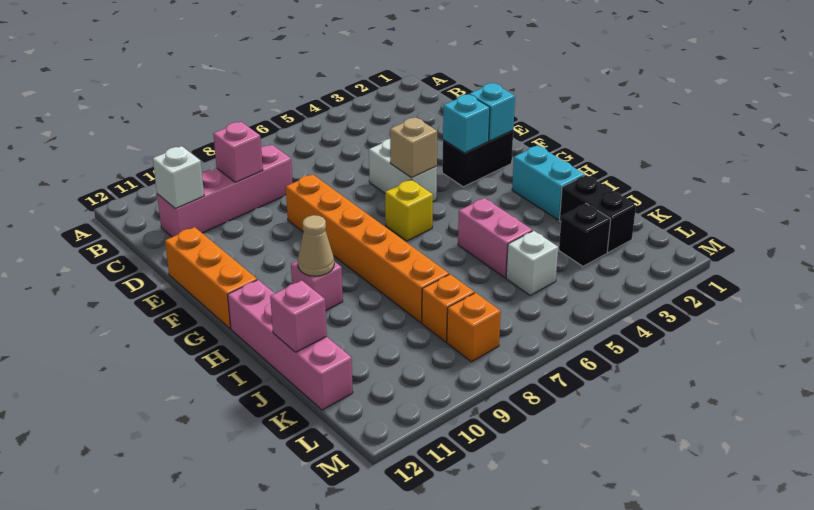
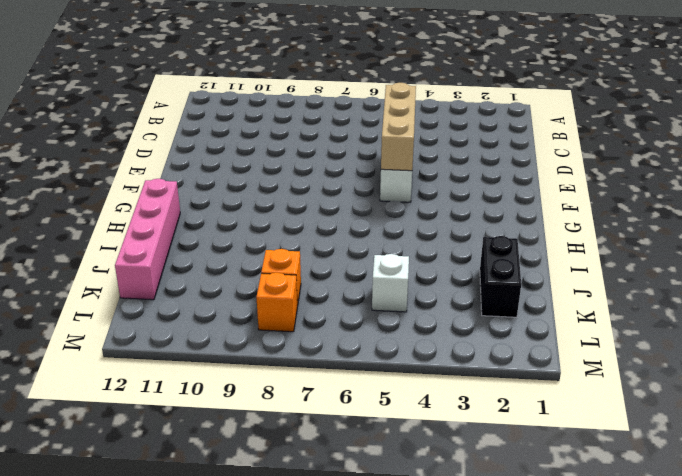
tan brick D5:F5 level 2 -> tan brick F5 level 2
none -> pink brick C8:C11 level 1
none -> orange brick E8:J8 level 1
none -> orange brick E12:G12 level 1

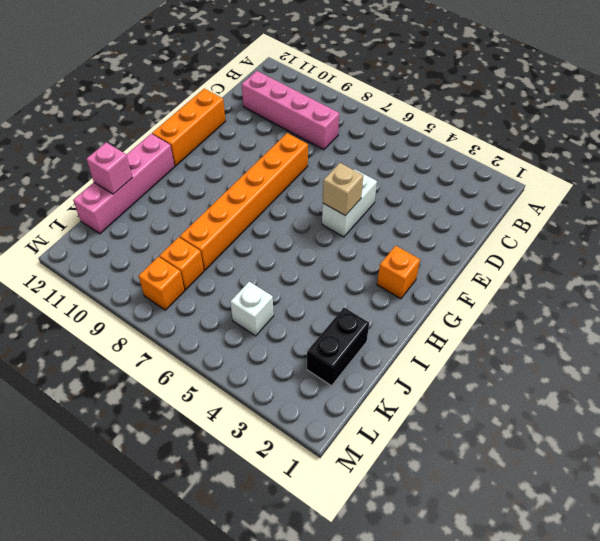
orange brick G2 level 1 -> none
none -> black brick F2:F3 level 1
none -> yellow brick G6 level 1
none -> cyan brick H2:I2 level 1

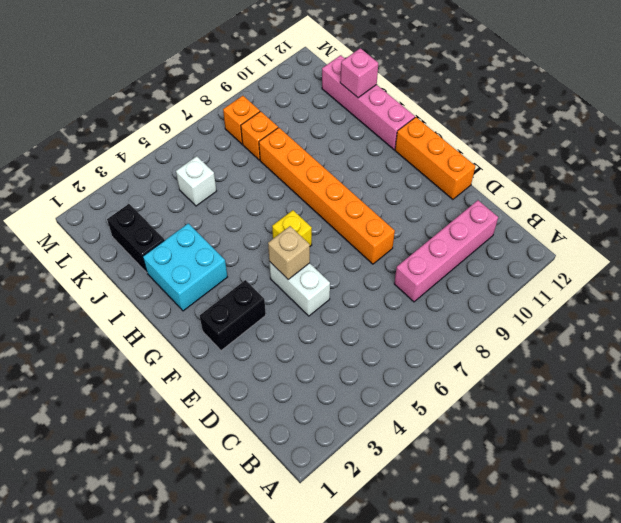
cyan brick H2:I3 level 1 -> cyan brick H2:I2 level 1
none -> pink brick H10 level 1
none -> pink brick I5:J5 level 1
none -> black brick K3 level 1

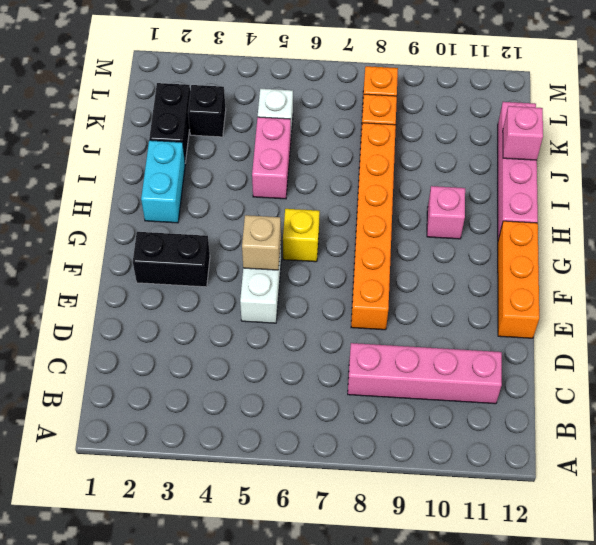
none -> pink brick C9 level 2
none -> white brick C11 level 2
none -> cyan brick F2 level 2

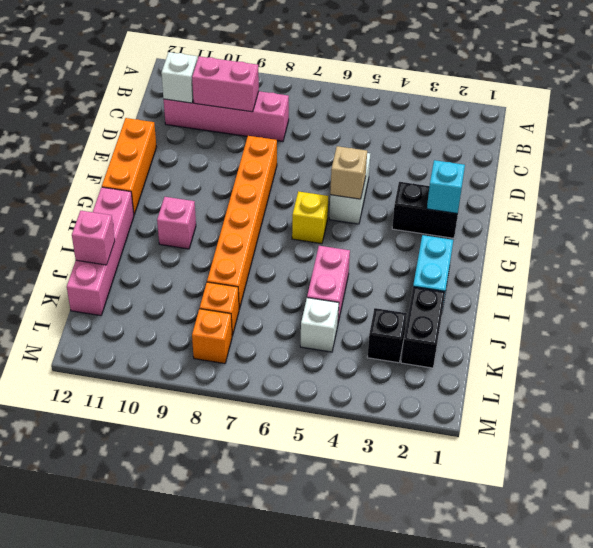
pink brick C9:C10 level 2 -> pink brick C9 level 2
none -> cyan brick F3 level 2
none -> tan cone H10 level 2

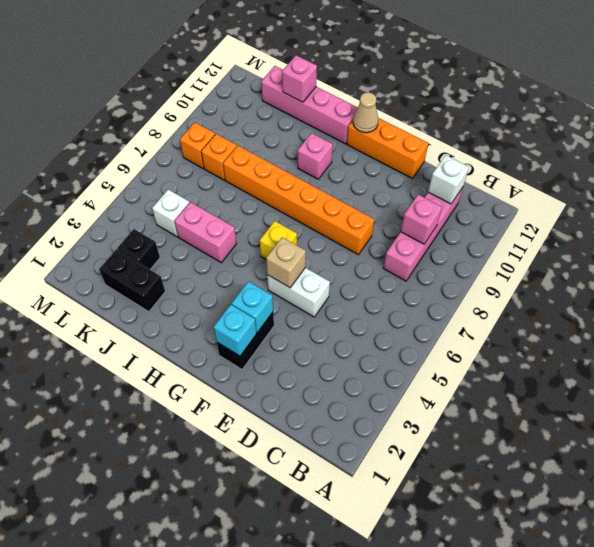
tan cone G12 level 2 -> tan cone H10 level 2
none -> cyan brick H2:I2 level 1

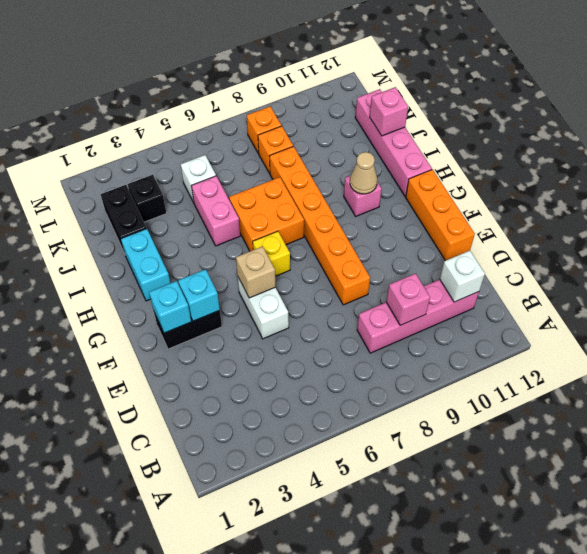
orange brick H6:I7 level 1 -> none

